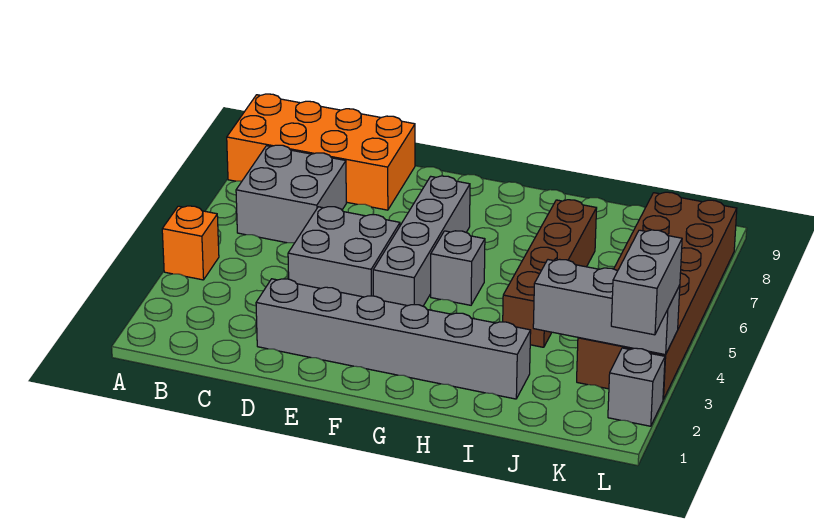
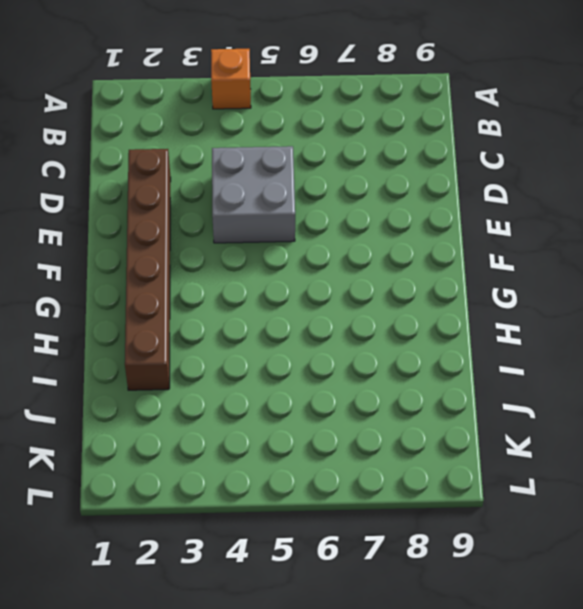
brown brick D2:I2 level 1 -> grey brick D2:I2 level 1
none -> orange brick A8:D9 level 1
none -> grey brick B6:C7 level 1
none -> grey brick F4:F7 level 1

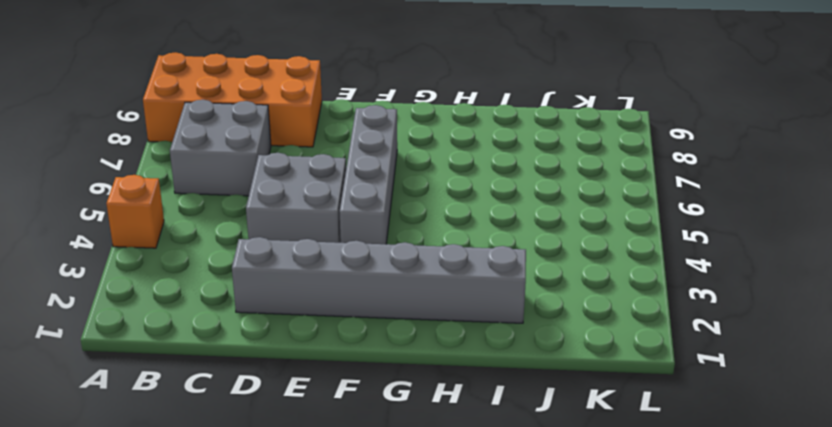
none -> grey brick G5 level 1
none -> brown brick I4:I7 level 1
none -> brown brick K3:L8 level 1

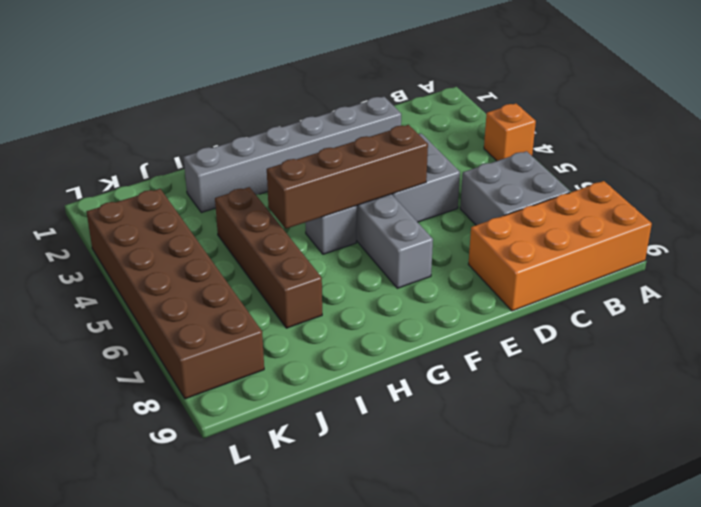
brown brick E5:H5 level 2 -> none
none -> grey brick L2 level 1
none -> grey brick J3:L3 level 2
none -> grey brick L2:L3 level 3

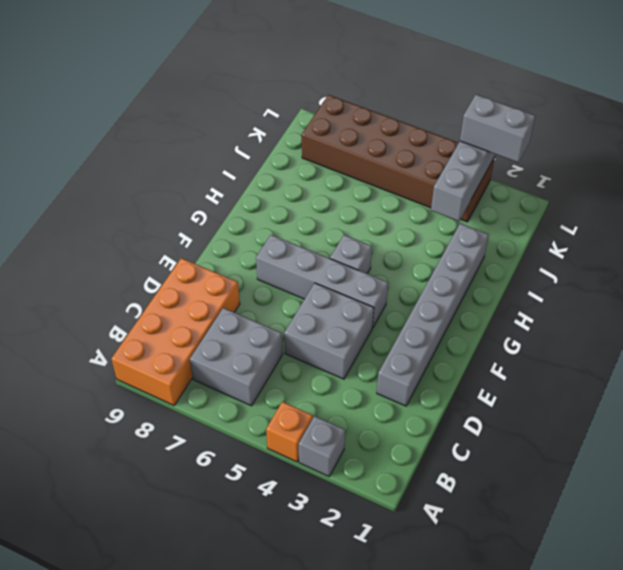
grey brick A3 level 1 -> grey brick L2 level 1
none -> brown brick I4:I7 level 1

